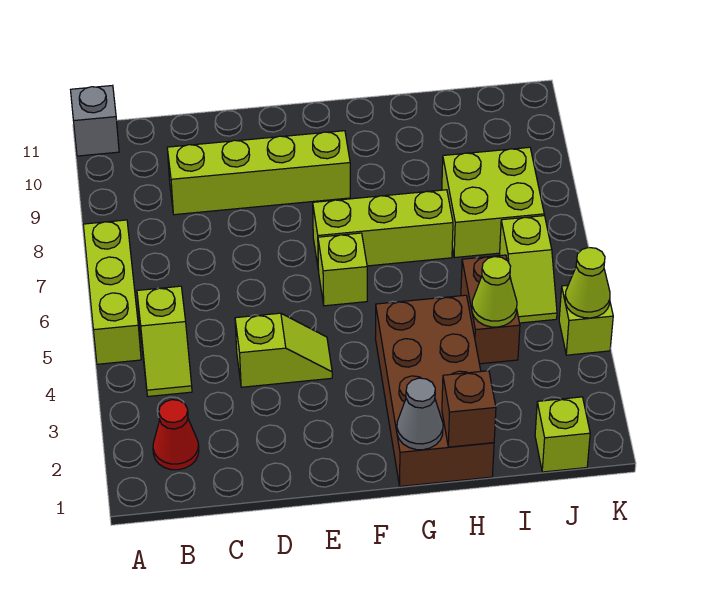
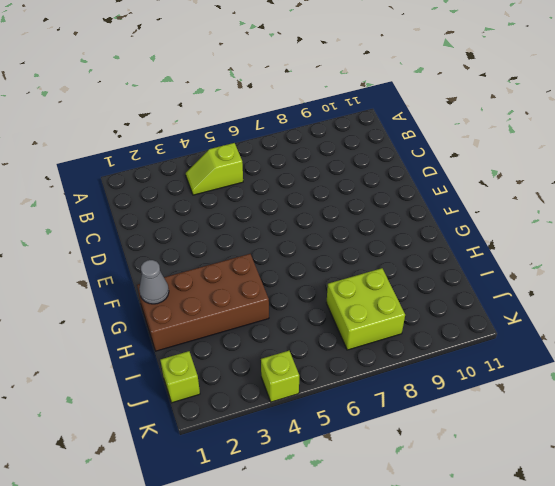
none -> lime brick A5:A7 level 1
none -> grey brick A11 level 1
none -> red cone B2 level 1

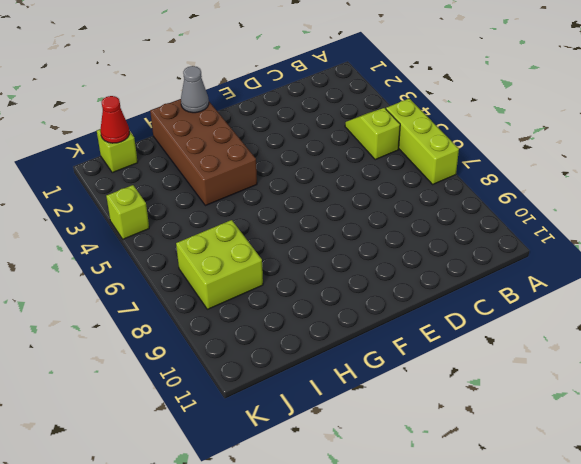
red cone J1 level 2 -> red cone B2 level 1
none -> grey brick A11 level 1
none -> lime brick C9:F9 level 1
none -> lime slope D4:E4 level 1 top D

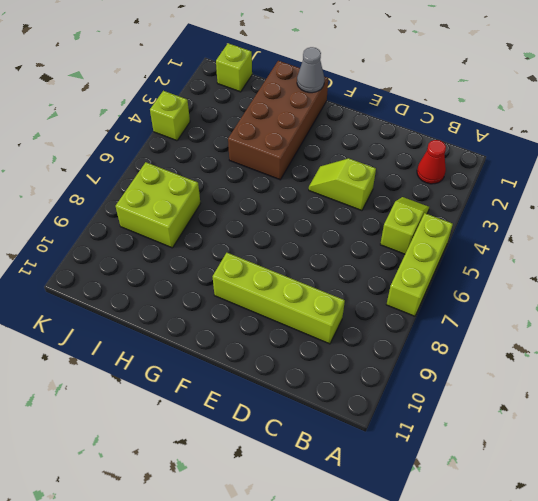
none -> grey brick A11 level 1
none -> lime brick F6 level 1
none -> lime brick F7:H7 level 1

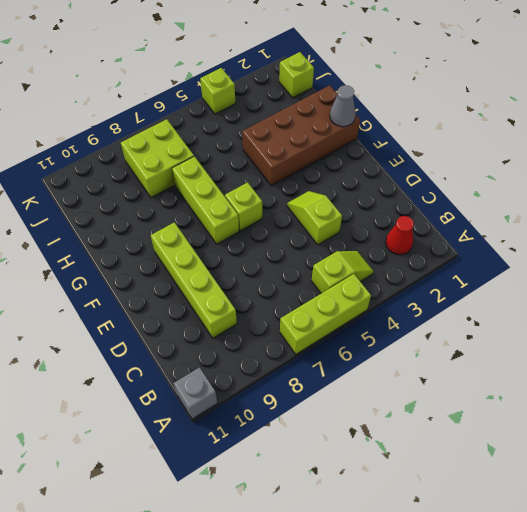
none -> brown brick I4:I5 level 1
none -> lime slope J5:J6 level 1 top 6
none -> brown brick H1 level 2

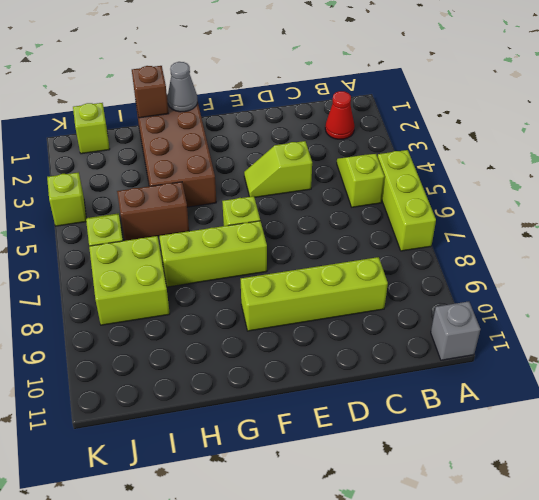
brown brick H5:I5 level 1 -> brown brick I4:I5 level 1
none -> lime cone I4 level 2
none -> lime cone K4 level 2

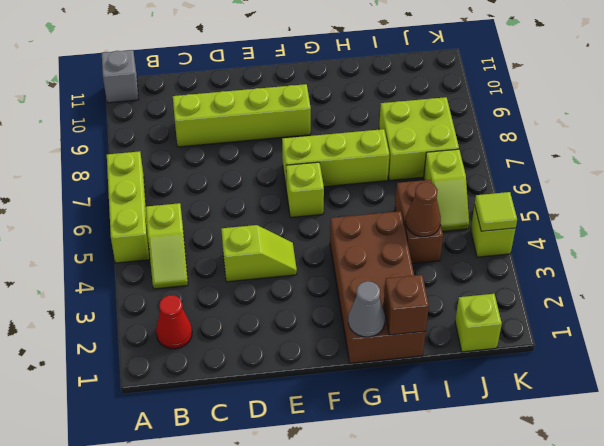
brown cone I4 level 2 -> lime cone I4 level 2
lime tile K4 level 2 -> lime cone K4 level 2

